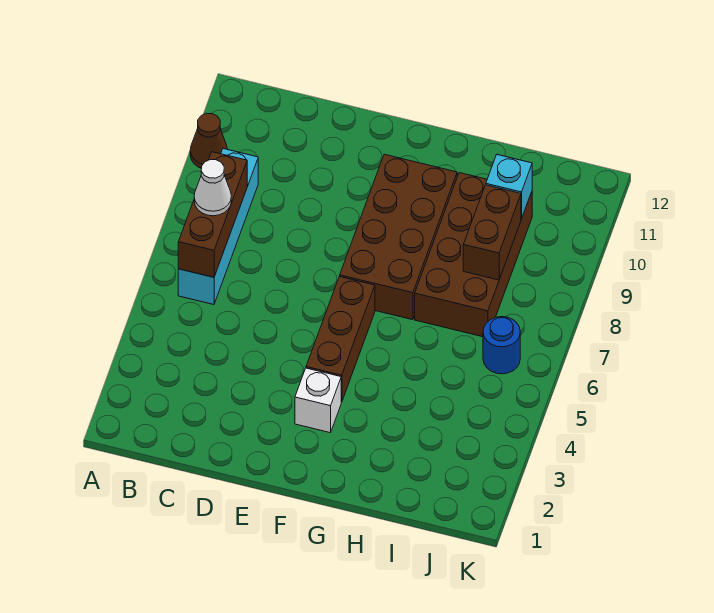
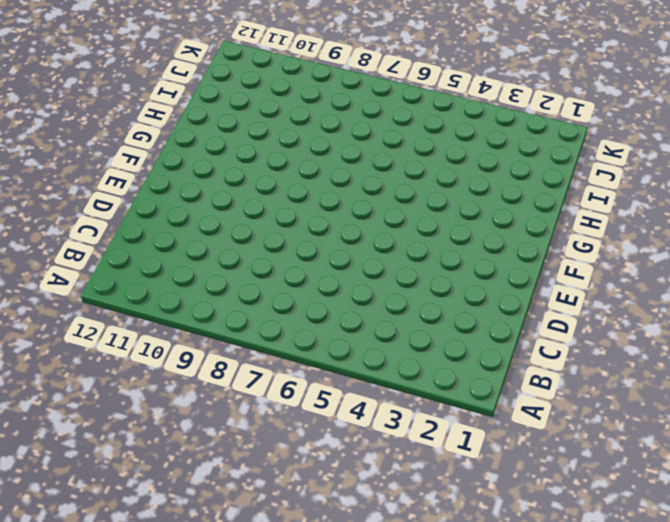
none -> brown cone A10 level 1
none -> cyan brick B6:B9 level 1

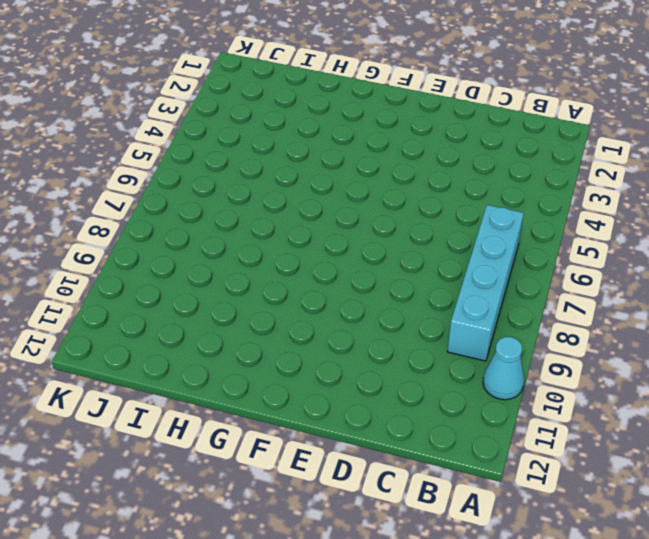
cyan cone A10 level 1 -> brown cone A10 level 1
none -> white brick F3 level 1
none -> brown brick F4:F6 level 1

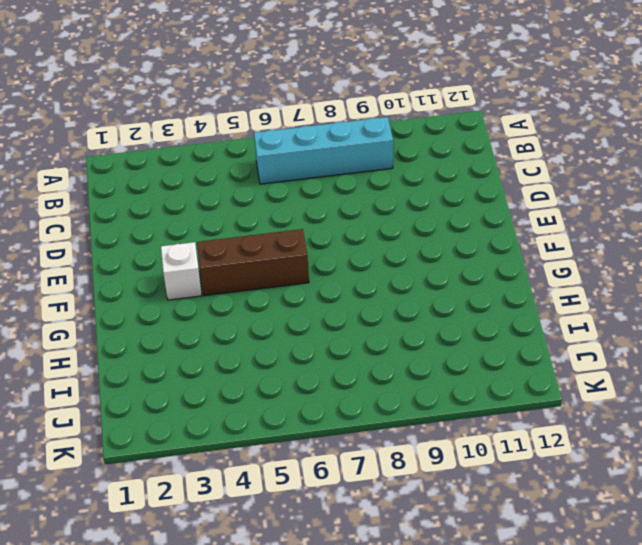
none -> brown cone A10 level 1
none -> brown brick F7:G10 level 1

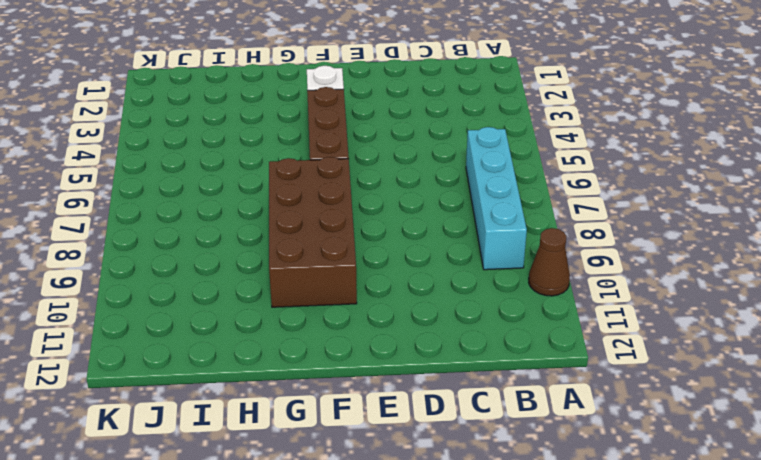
none -> brown brick H7:I10 level 1
none -> blue round brick J6 level 1

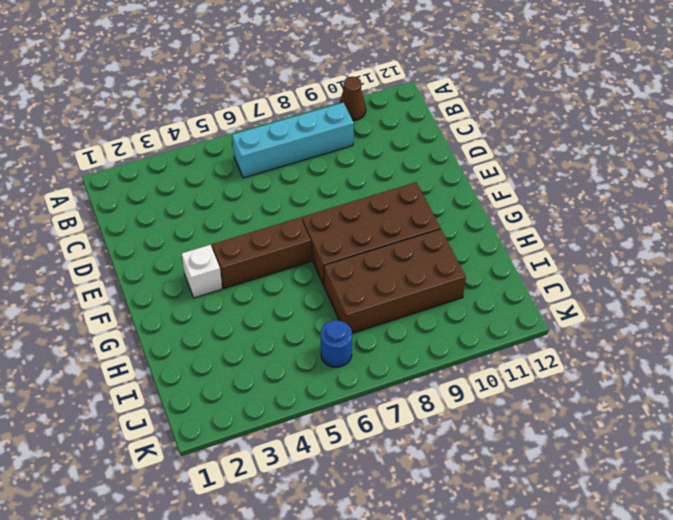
none -> brown brick B6:B8 level 2
none -> brown brick I8:I9 level 2

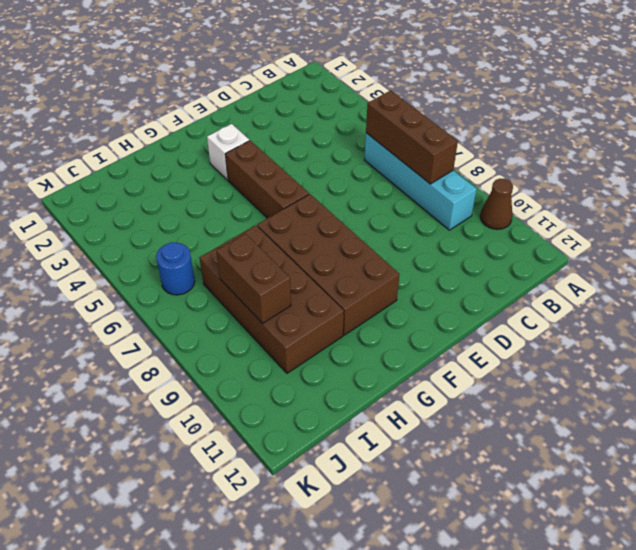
none -> cyan brick I10 level 2
none -> white cone B7 level 3

